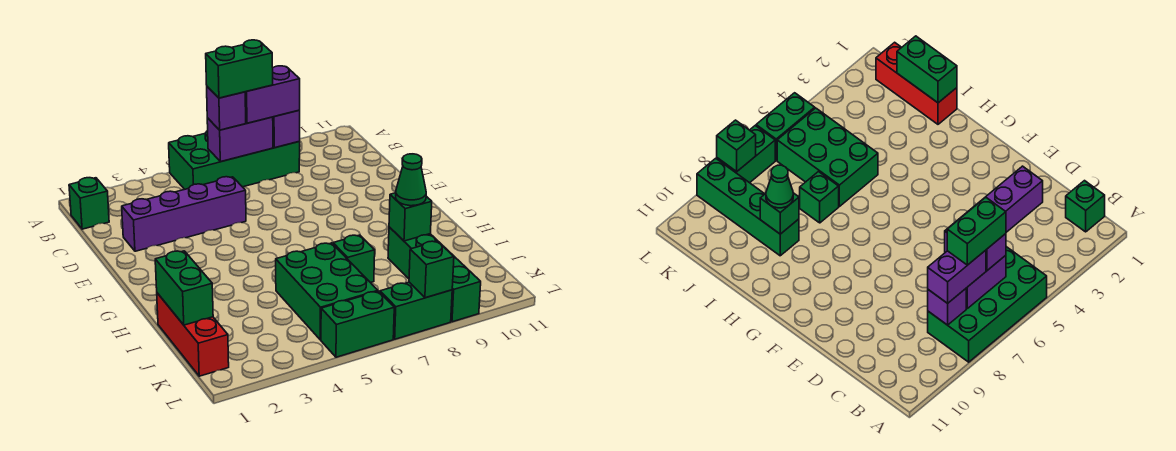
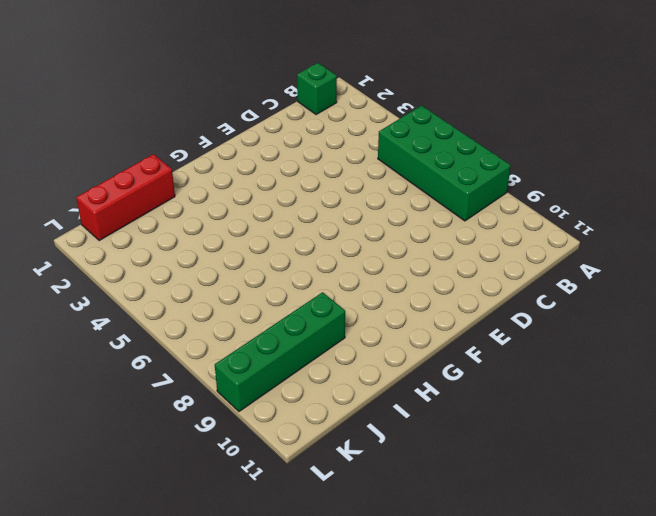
none -> purple brick D2:D5 level 1
none -> green brick I5:K6 level 1
none -> green brick I7 level 1

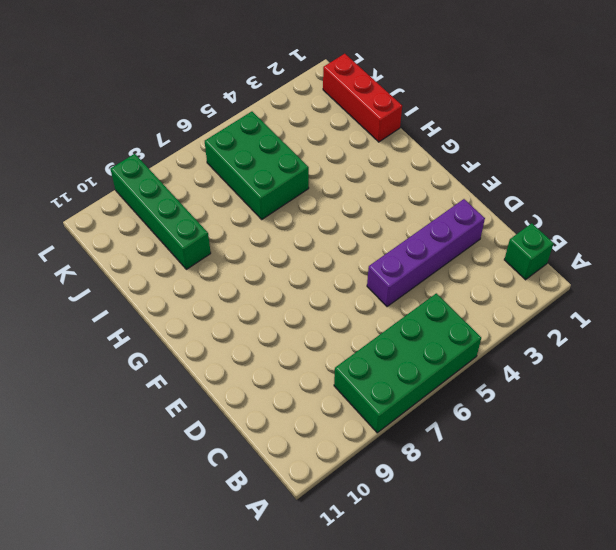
none -> green brick I7 level 1
none -> green brick L5:L6 level 1
none -> green brick L7:L8 level 1

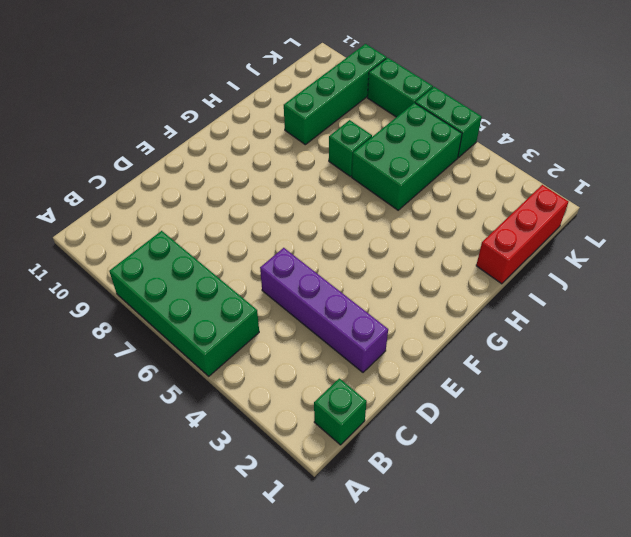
none -> purple brick B6:B7 level 2
none -> purple brick B8 level 2
none -> green brick I1:J1 level 2

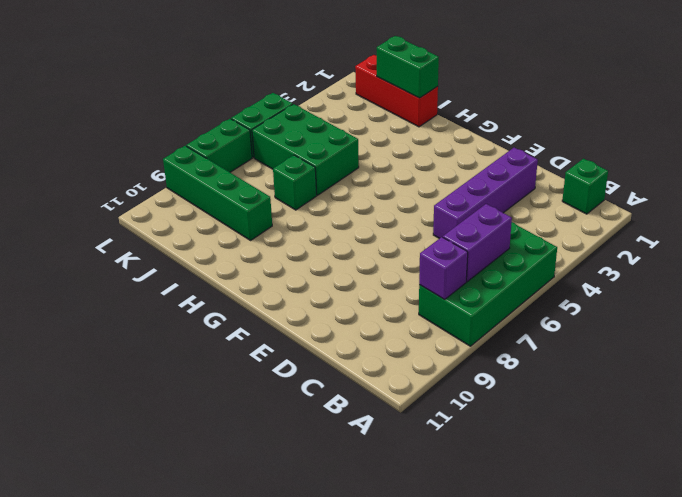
none -> green brick I9 level 2
none -> green brick L8 level 2
none -> purple brick B6 level 3

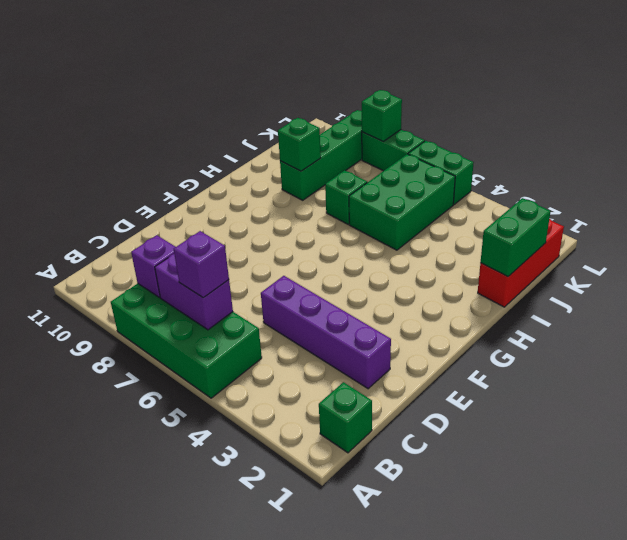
none -> purple brick B7:B8 level 3
none -> green cone I9 level 3
none -> green brick B6:B7 level 4

